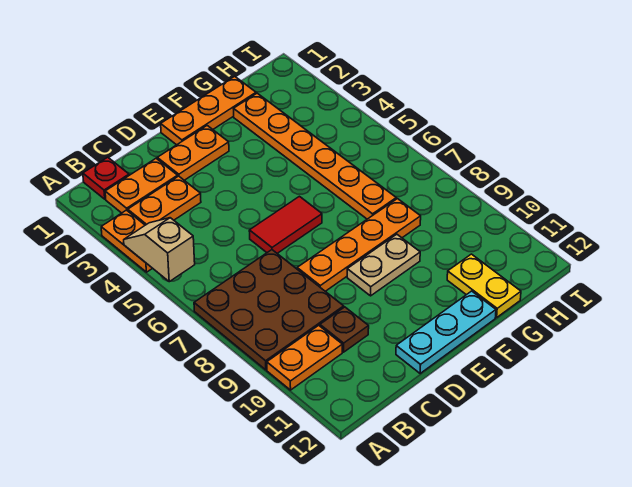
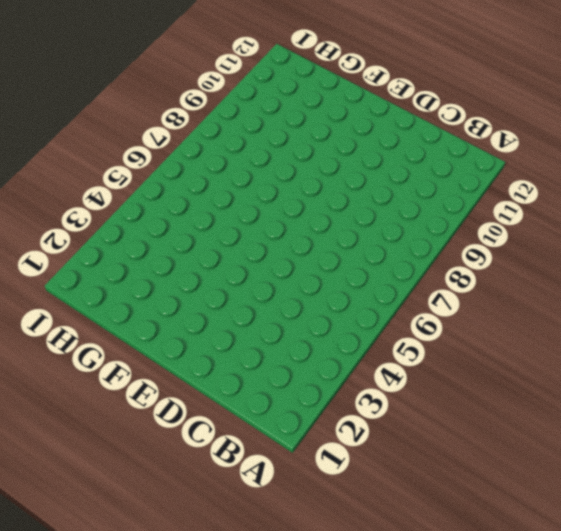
none -> orange plate A3:A4 level 1
none -> brown plate A7:C9 level 1
none -> orange plate A10:B10 level 1

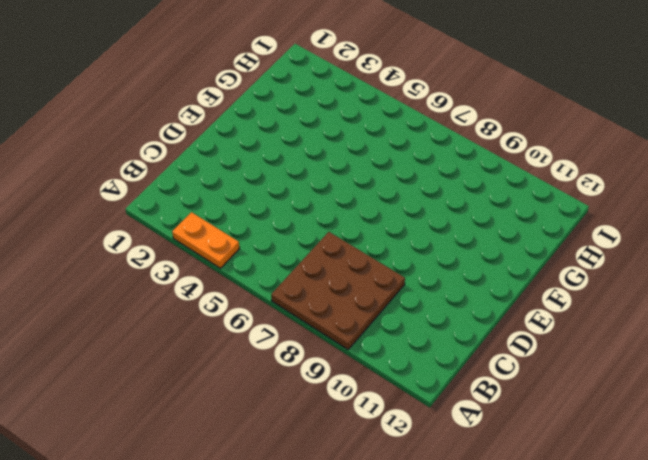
none -> orange plate A10:B10 level 1
none -> red plate B1 level 1
none -> orange plate B2:C2 level 1

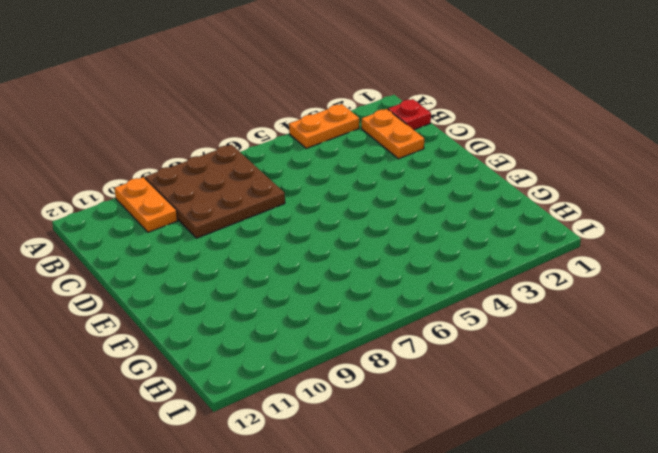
none -> orange plate B3:C3 level 1
none -> brown plate C10 level 1
none -> orange plate D2:E2 level 1

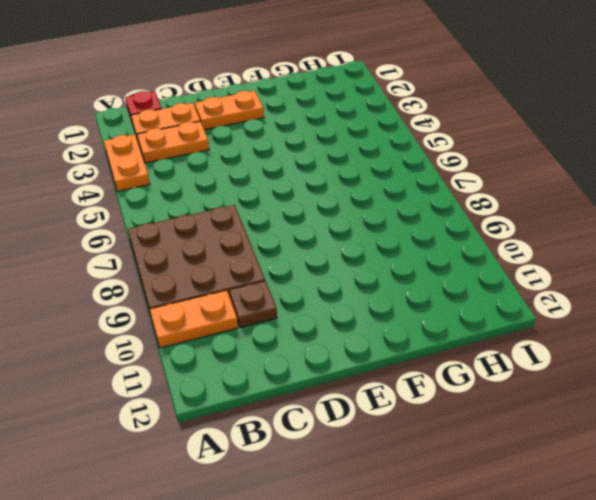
none -> red tile D6:E6 level 1
none -> orange plate D8:G8 level 1
none -> cyan plate D12:F12 level 1

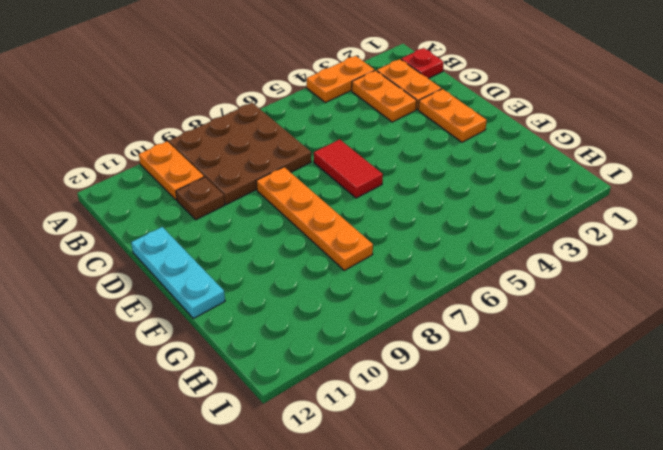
none -> orange plate E1:G1 level 1
none -> tan plate E9:F9 level 1
none -> orange plate G2:G7 level 1

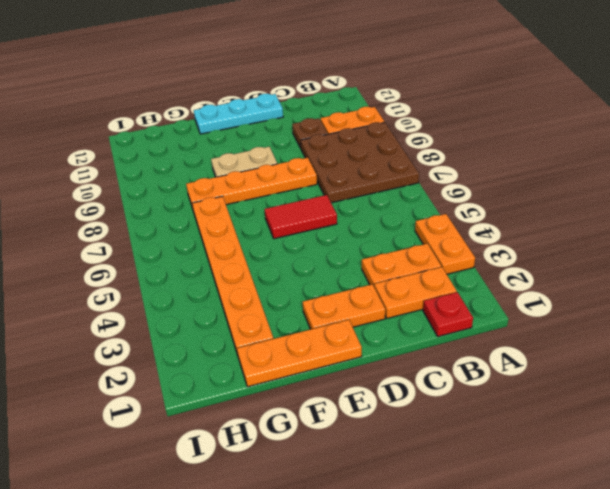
none -> yellow plate G11:G12 level 1
none -> tan slope A4:A5 level 2 top 5

